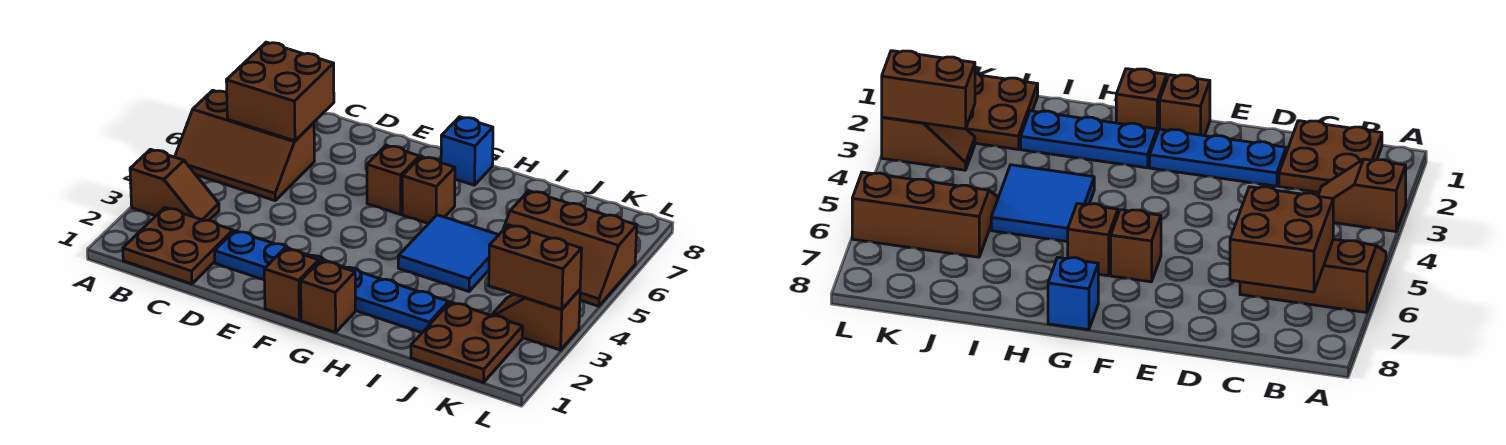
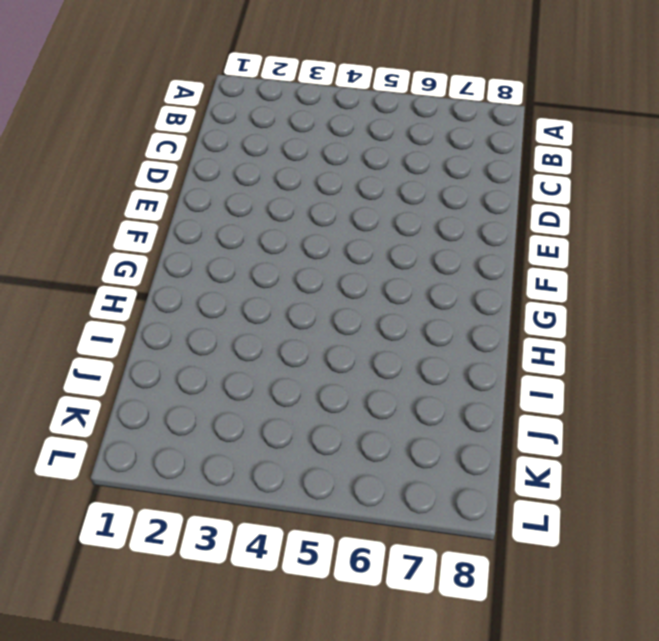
none -> brown slope A3:B3 level 1 top A
none -> brown slope A5:C6 level 1 top 6
none -> brown plate B1:C2 level 1

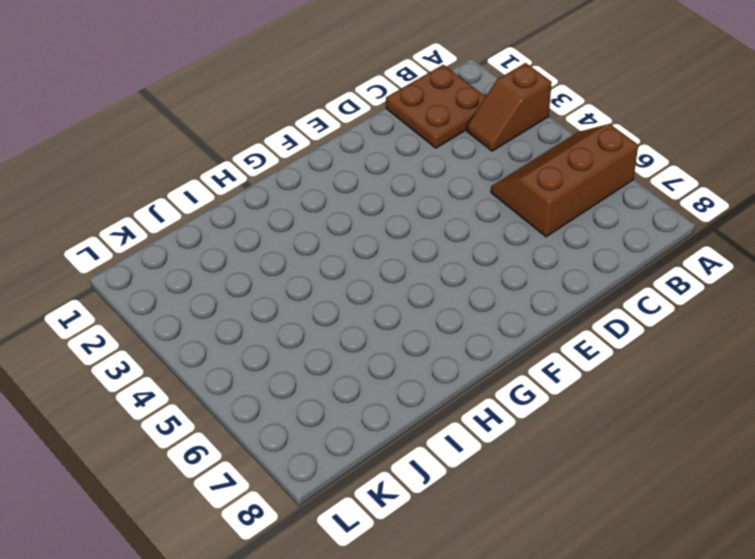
none -> blue plate D2:F2 level 1
none -> brown brick F1 level 1
none -> brown brick F6 level 1

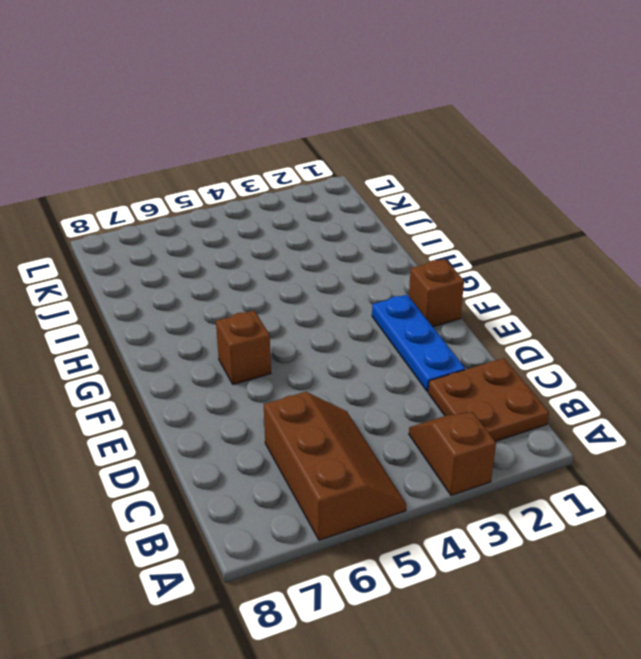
none -> brown brick G1 level 1
none -> blue plate G2:I2 level 1
none -> brown brick G6 level 1

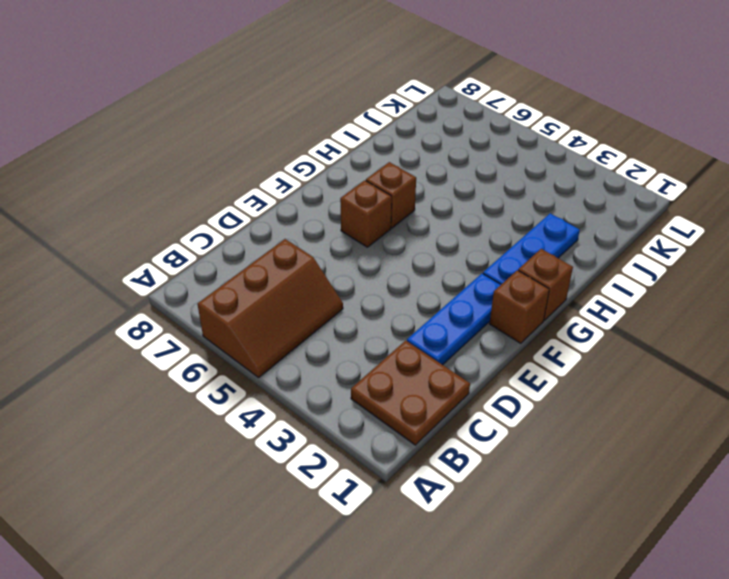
none -> brown slope A3:B3 level 1 top A
none -> blue brick G8 level 1
none -> blue tile H4:I5 level 1

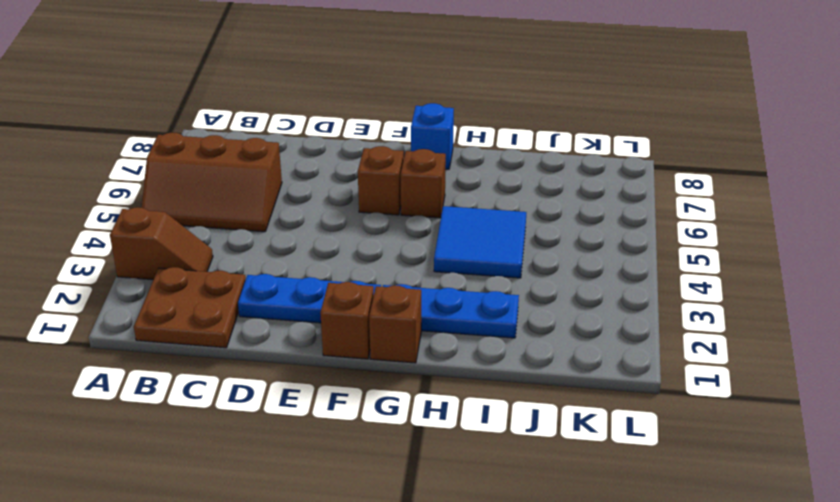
none -> brown plate J1:K2 level 1
none -> brown slope J5:L6 level 1 top 6
none -> brown slope K3:L3 level 1 top L

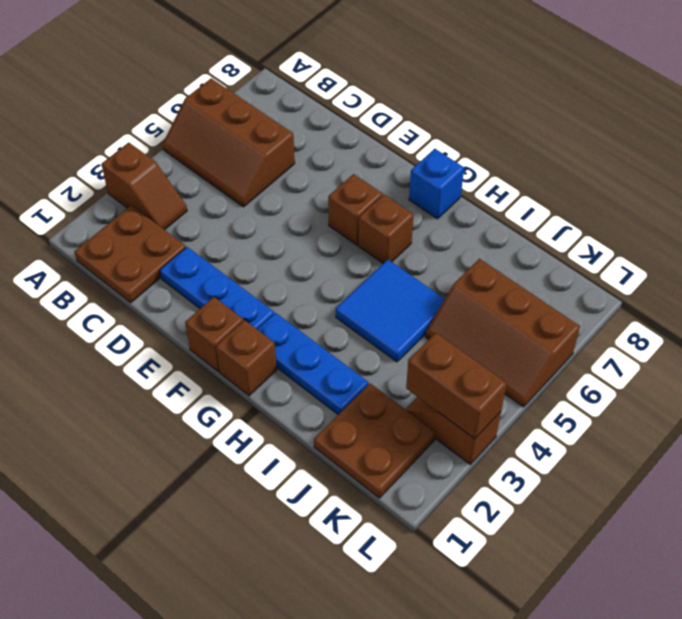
none -> brown brick B6:C7 level 2

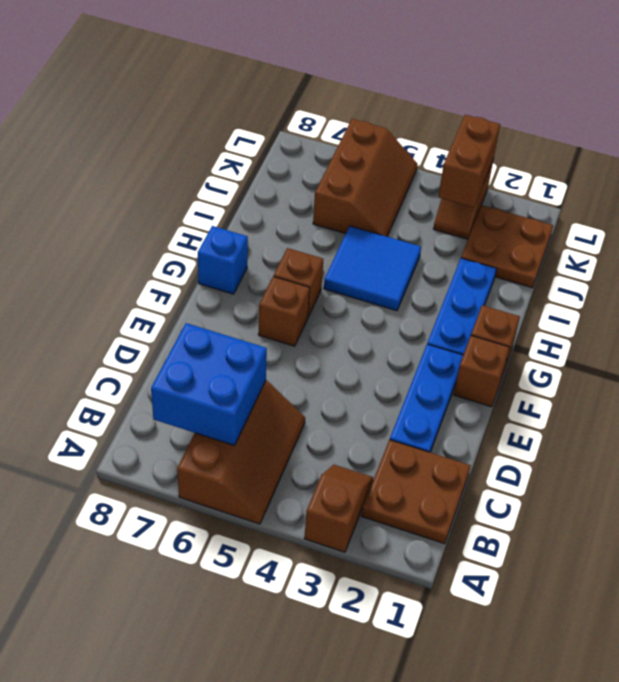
blue brick B6:C7 level 2 -> brown brick B6:C7 level 2

